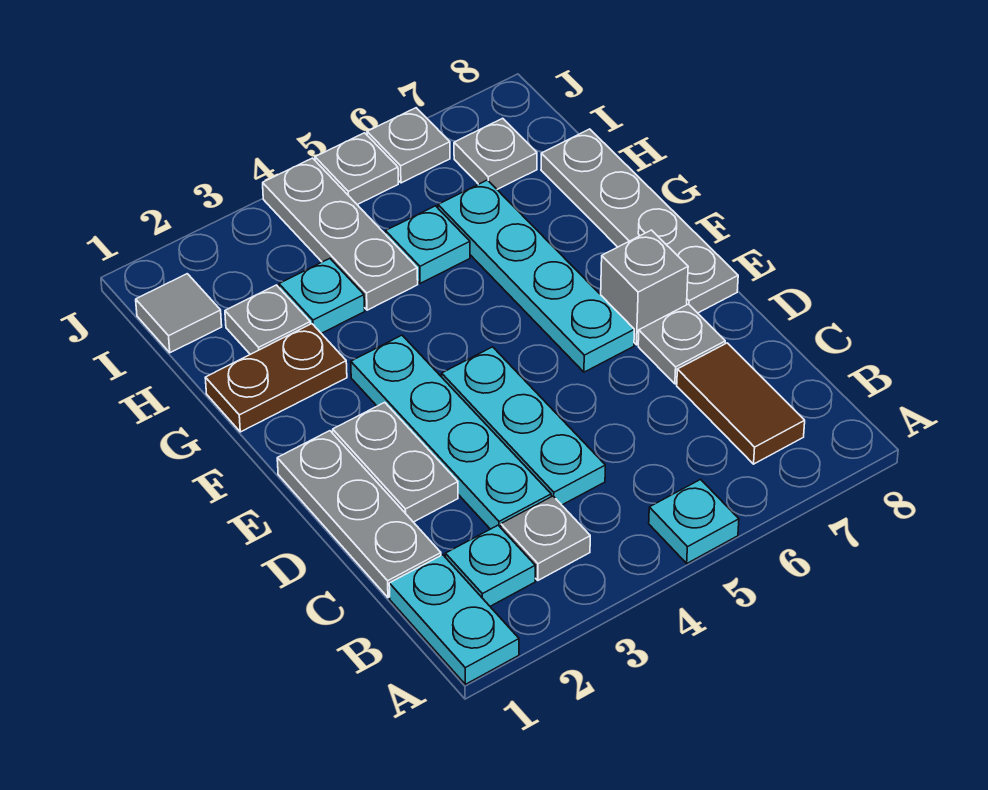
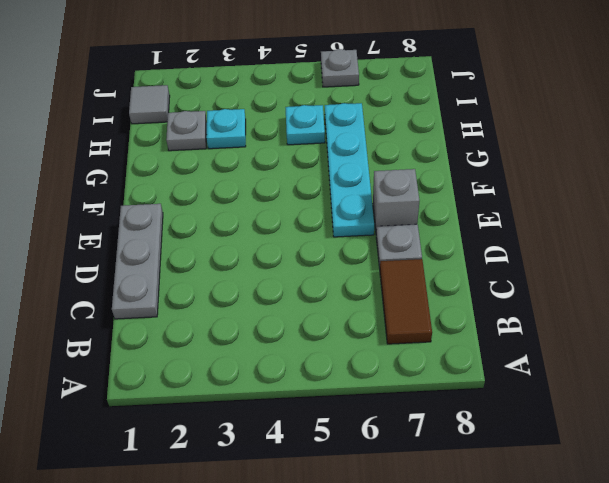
none -> cyan plate A1:B1 level 1
none -> cyan plate A5 level 1
none -> cyan plate B2 level 1

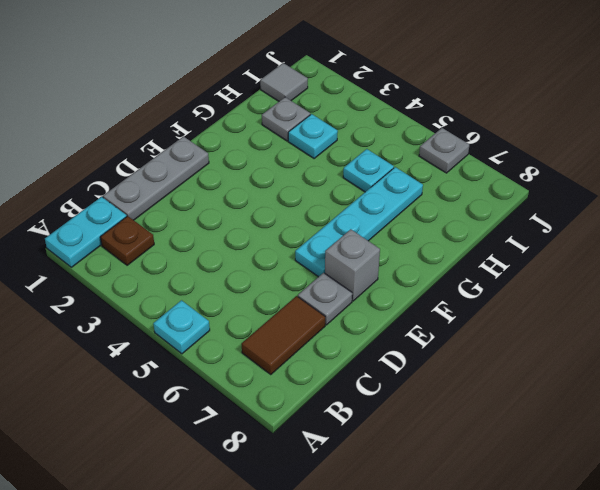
brown plate B2 level 1 -> cyan plate B2 level 1
none -> grey plate B3 level 1
none -> cyan plate C3:F3 level 1
none -> cyan plate C4:E4 level 1

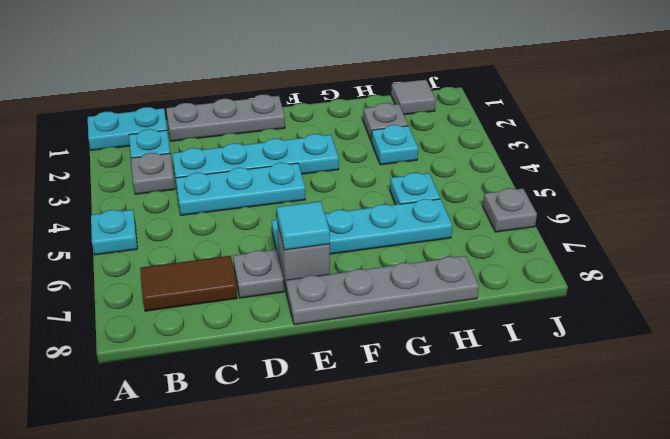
cyan tile E7 level 2 -> none
none -> grey plate D2:E2 level 1
none -> brown plate G1:G2 level 1
none -> grey plate H4:J4 level 1

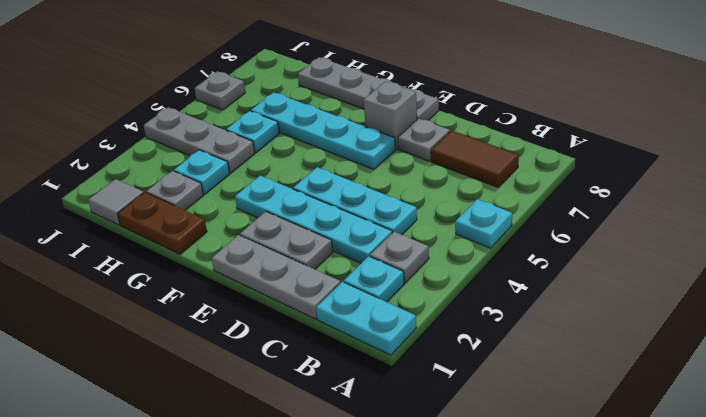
brown plate G1:H1 level 1 -> brown plate G1:G2 level 1
none -> grey plate I7 level 1
none -> grey plate J5 level 1

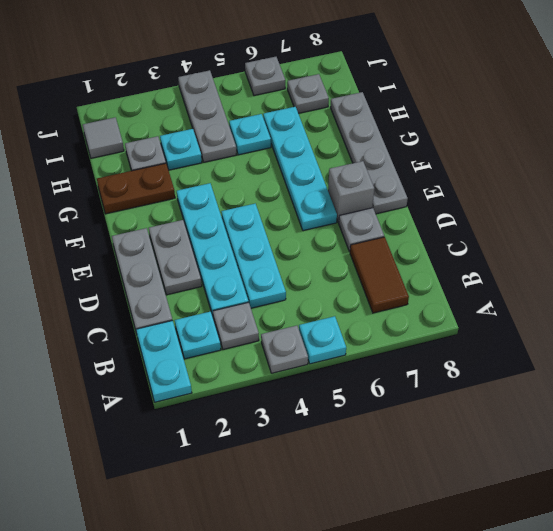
grey plate A4 level 1 -> grey plate J5 level 1

